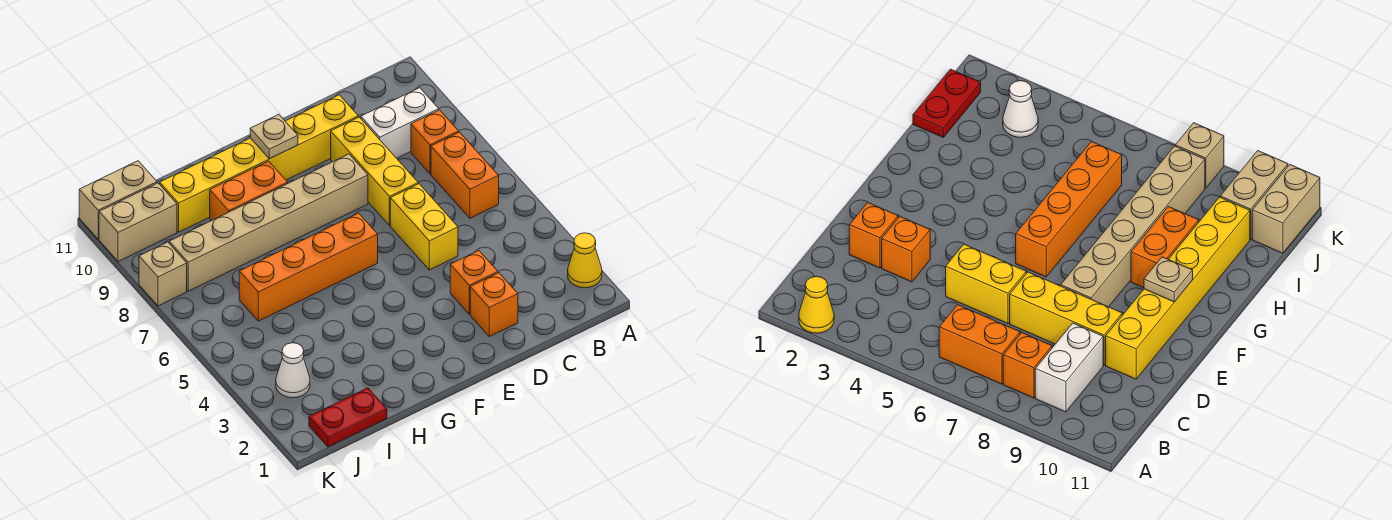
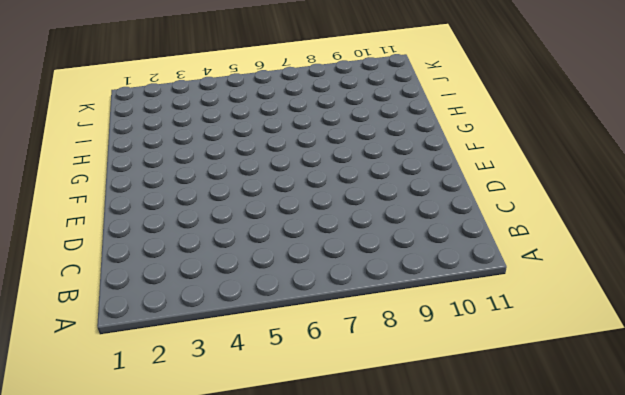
none -> yellow cone A2 level 1
none -> orange brick B6:B7 level 1
none -> orange brick B8 level 1

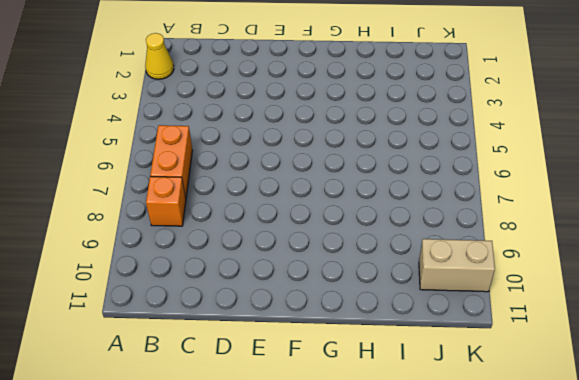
none -> white brick B9:C9 level 1
none -> orange brick D2 level 1
none -> orange brick D3 level 1

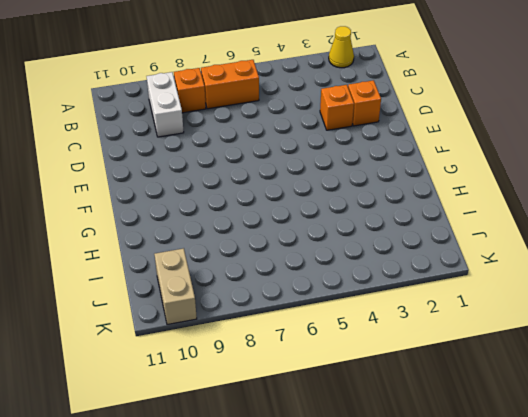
none -> yellow brick D5:D6 level 1
none -> yellow brick D7:D9 level 1
none -> yellow brick D10:I10 level 1

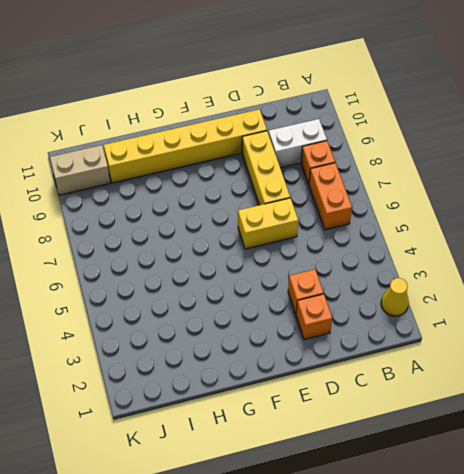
yellow brick D6:E6 level 1 -> yellow brick D5:D6 level 1
none -> tan brick E8:J8 level 1
none -> orange brick F6:I6 level 1
none -> orange brick G9:H9 level 1

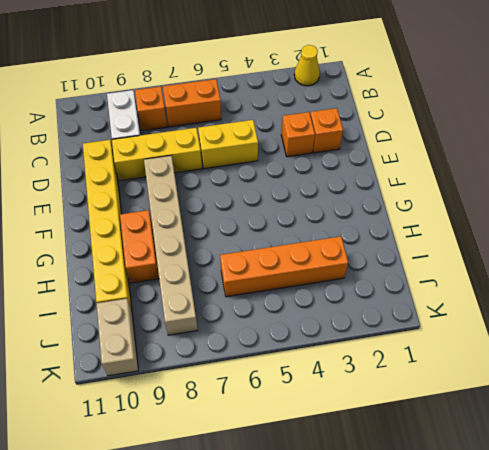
orange brick I3:I6 level 1 -> orange brick F6:I6 level 1
none -> red plate I1:J1 level 1
none -> white cone J3 level 1
none -> tan brick J11:K11 level 1

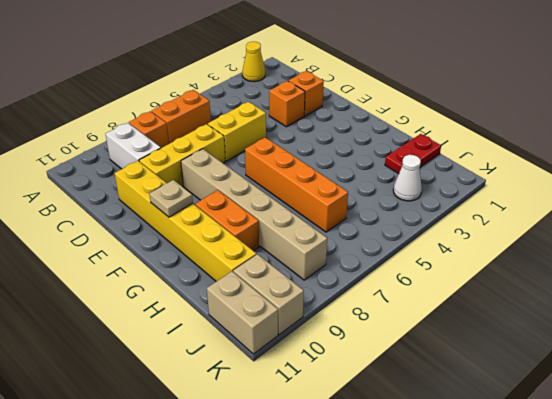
red plate I1:I2 level 1 -> red plate I1:J1 level 1
none -> tan brick K8 level 1

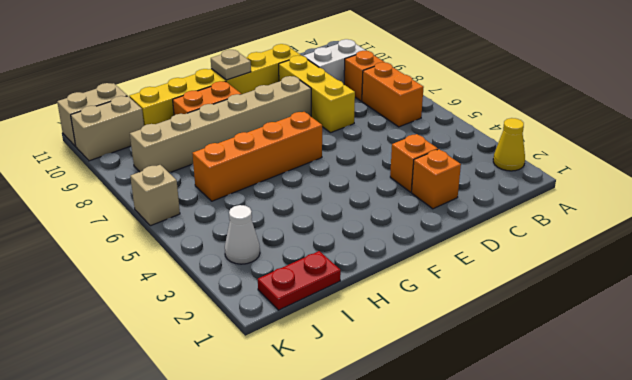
tan brick K6 level 1 -> tan brick K8 level 1
none -> yellow brick D5:D6 level 1

